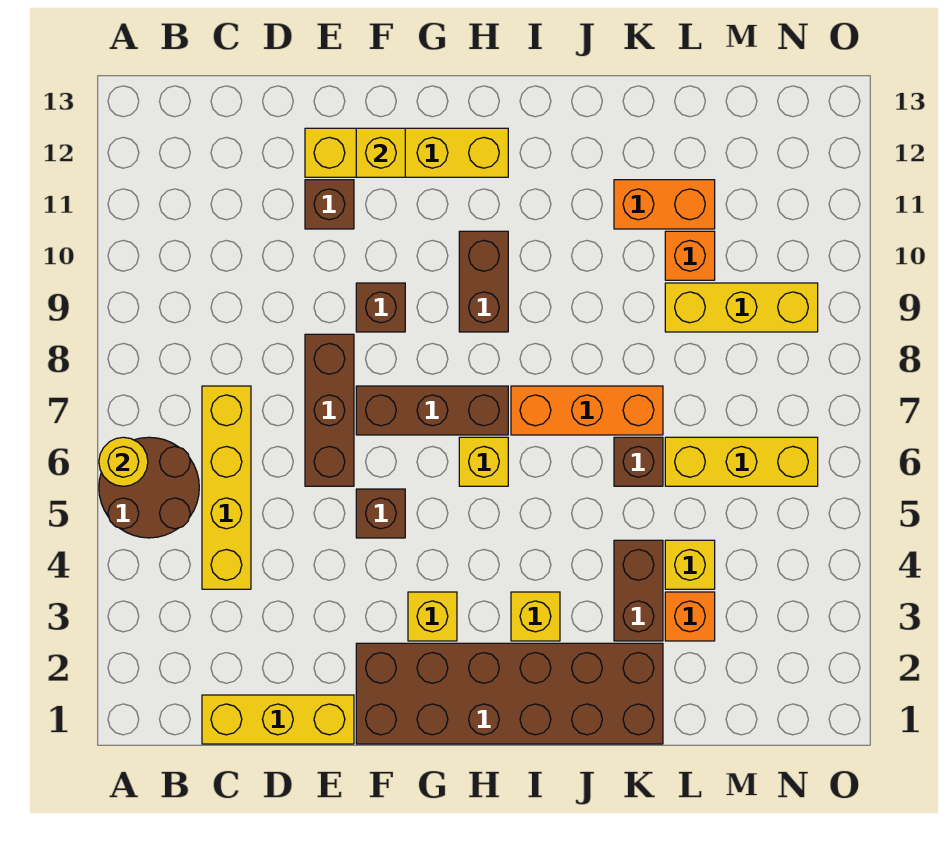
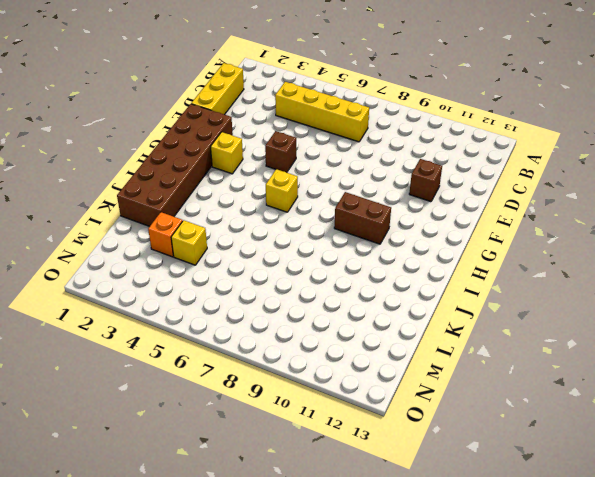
none -> brown round brick A5:B6 level 1
none -> brown brick E6:E8 level 1
none -> yellow brick E12:H12 level 1

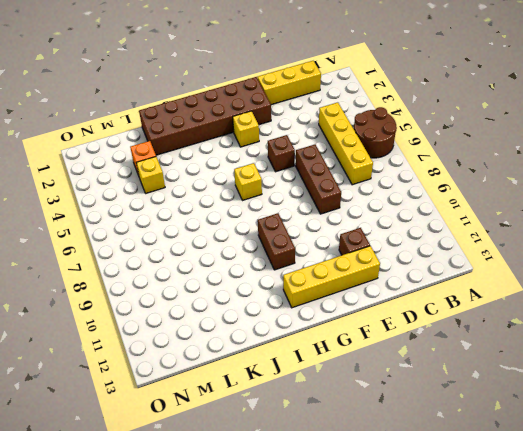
none -> brown brick F7:H7 level 1
none -> brown brick F9 level 1
none -> yellow brick I3 level 1

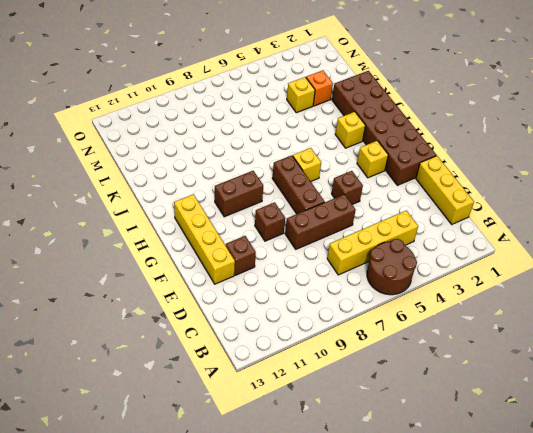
none -> orange brick I7:K7 level 1
none -> brown brick K3:K4 level 1
none -> brown brick K6 level 1

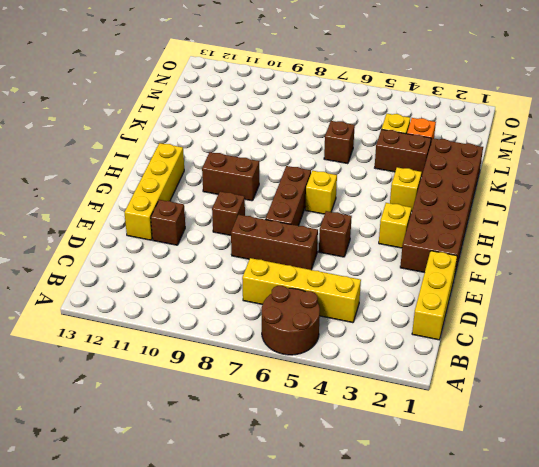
none -> orange brick I7:K7 level 1
none -> orange brick K11:L11 level 1
none -> yellow brick L6:N6 level 1

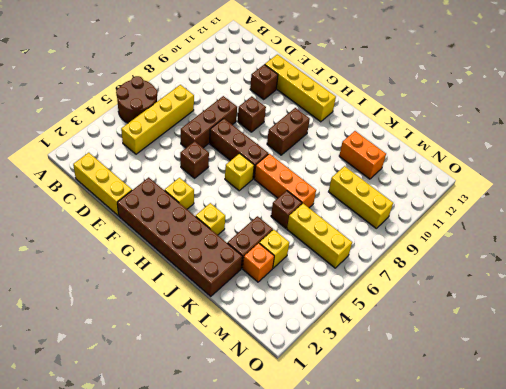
none -> orange brick L10 level 1
none -> yellow round brick A6 level 2
none -> yellow brick F12 level 2

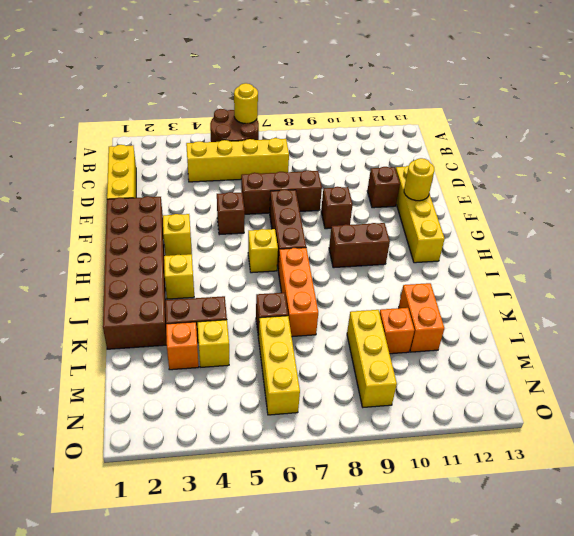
yellow round brick F12 level 2 -> yellow brick F12 level 2

